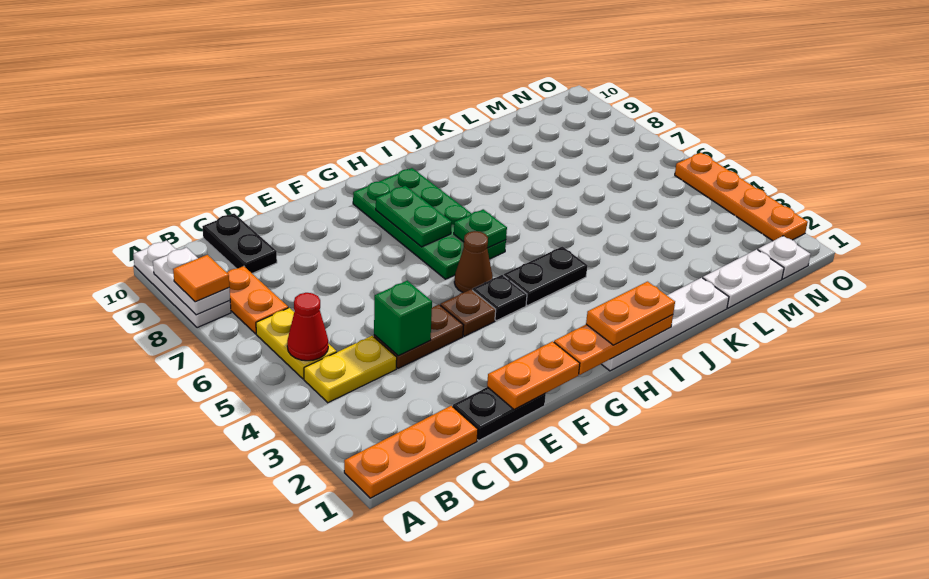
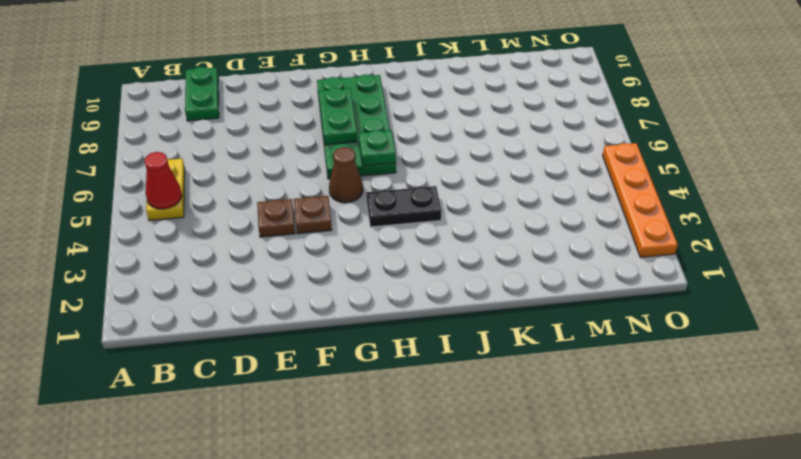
green plate C9:C10 level 1 -> black plate C9:C10 level 1
brown plate E4 level 1 -> brown plate D4:E4 level 1
none -> orange plate A1:C1 level 1
none -> white plate A8:A10 level 1
none -> yellow plate B4:C4 level 1

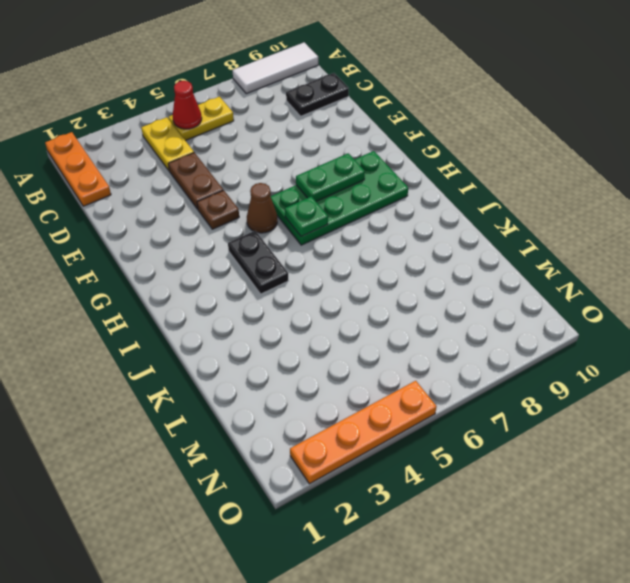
white tile A8:A10 level 1 -> white plate A8:A10 level 1
none -> orange plate B7:B8 level 1
none -> black plate D1:E1 level 1
none -> black plate G4 level 1

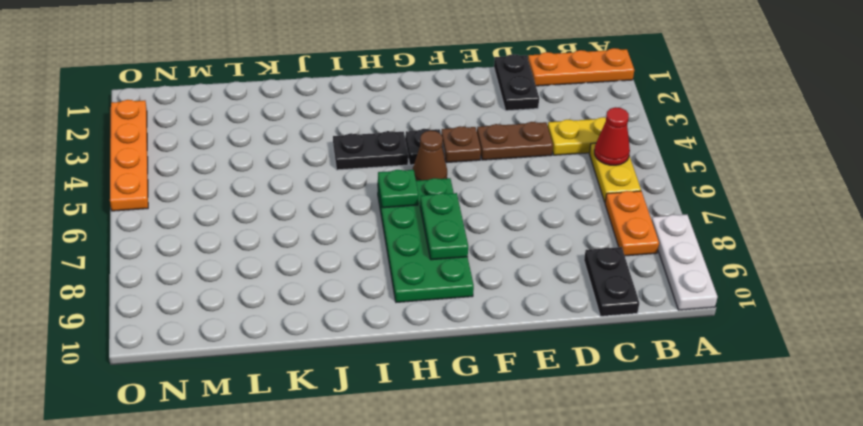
black plate D1:D2 level 1 -> black plate D1:E1 level 1
none -> white plate H1:K1 level 1
none -> white plate L1:M1 level 1
none -> white plate N1 level 1

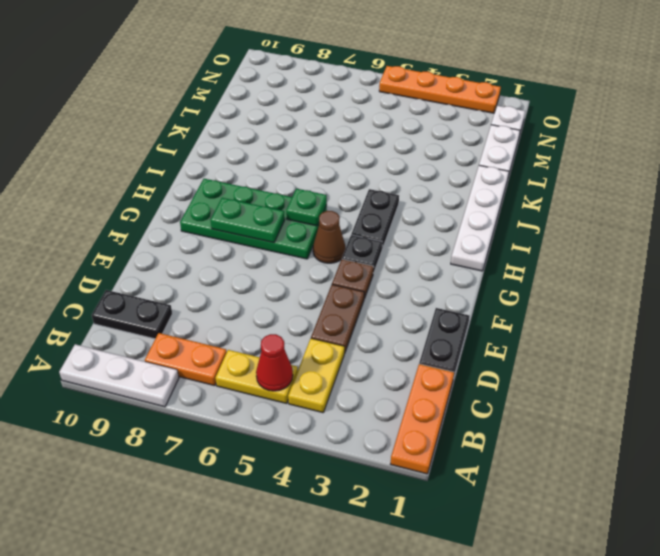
none -> white plate A8:A9 level 2
none -> green brick D4 level 2
none -> orange plate E1:F1 level 2

